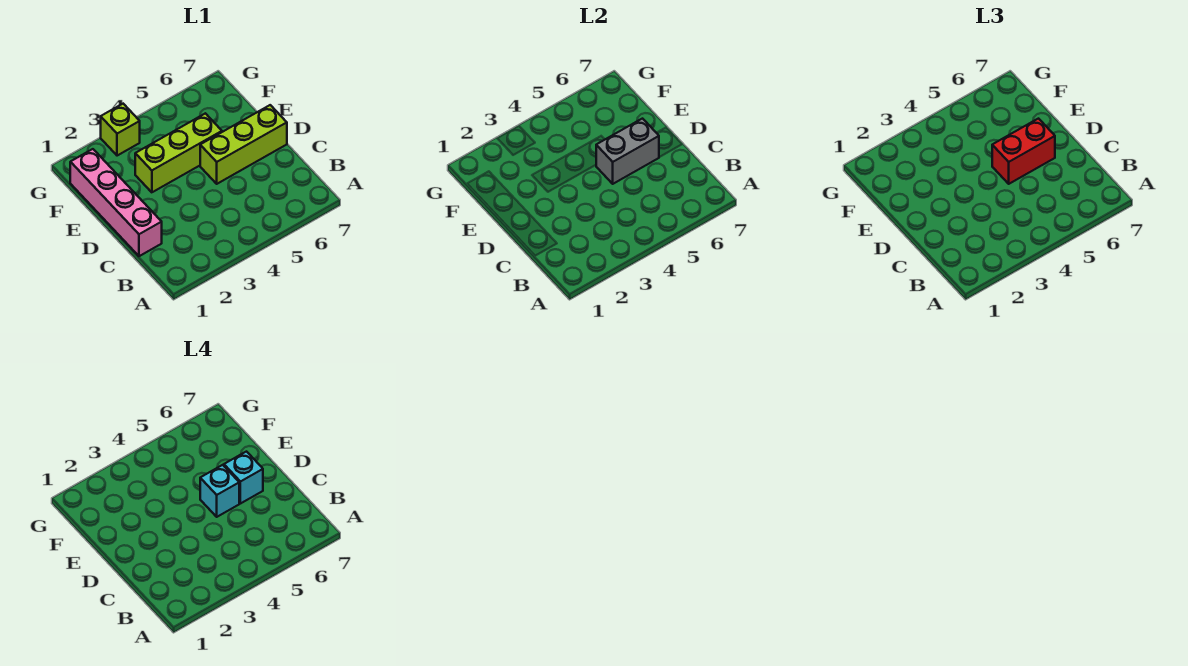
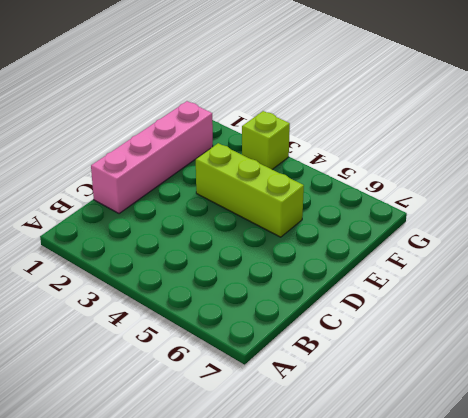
none -> lime brick D5:D7 level 1
none -> grey brick D5:D6 level 2

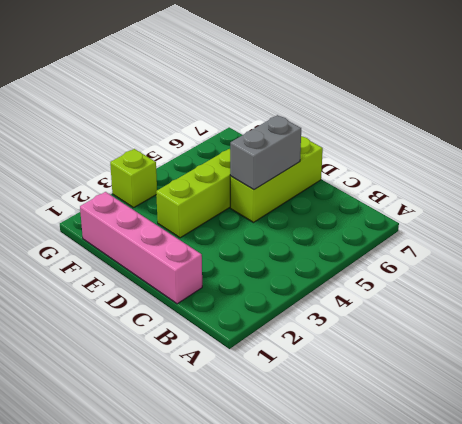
none -> red brick D5:D6 level 3
none -> cyan brick D5 level 4

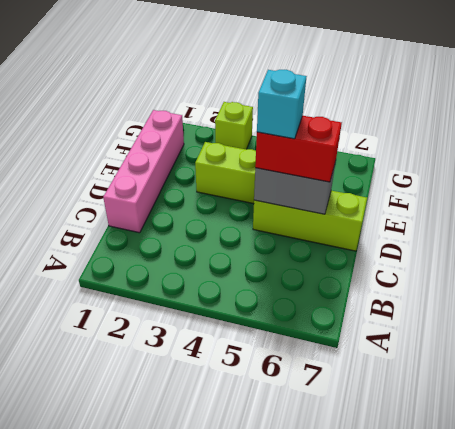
none -> cyan brick D6 level 4

